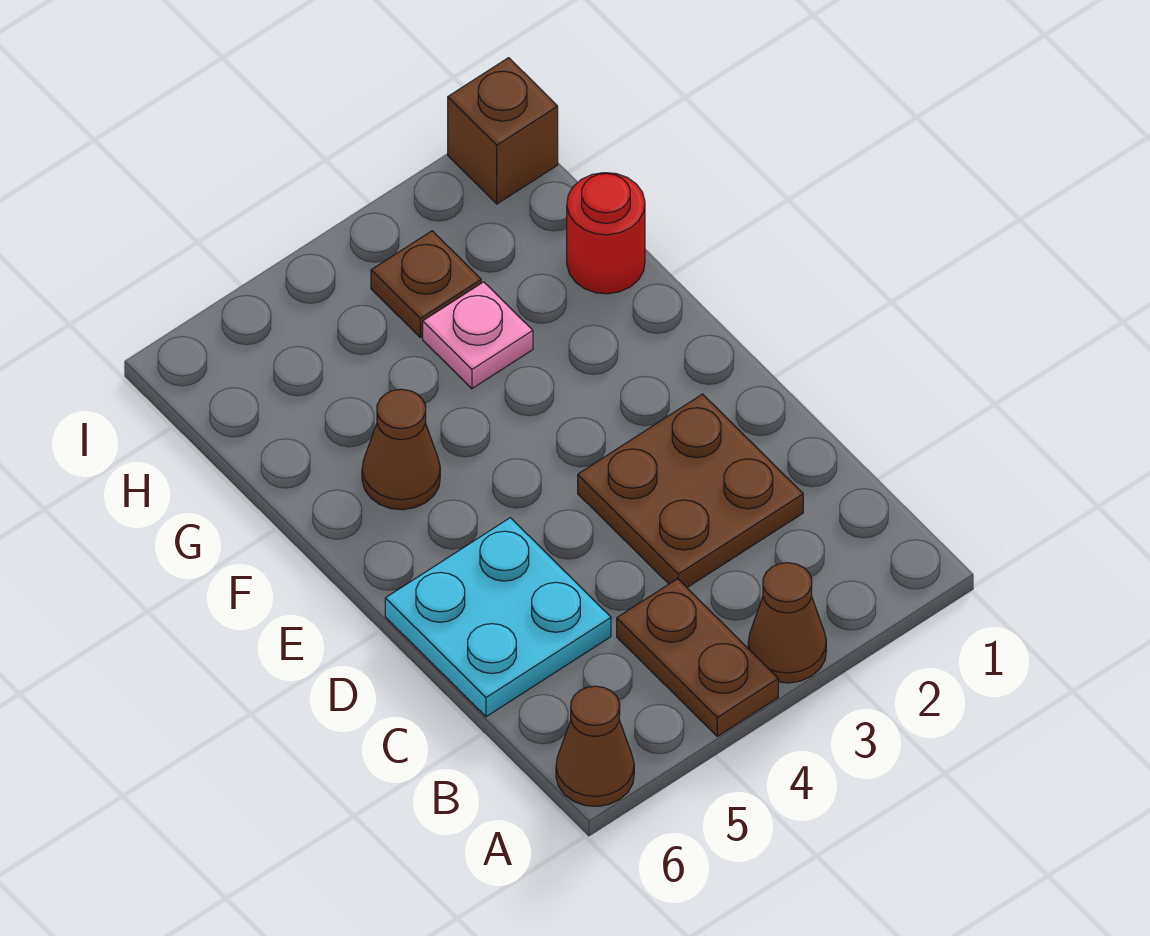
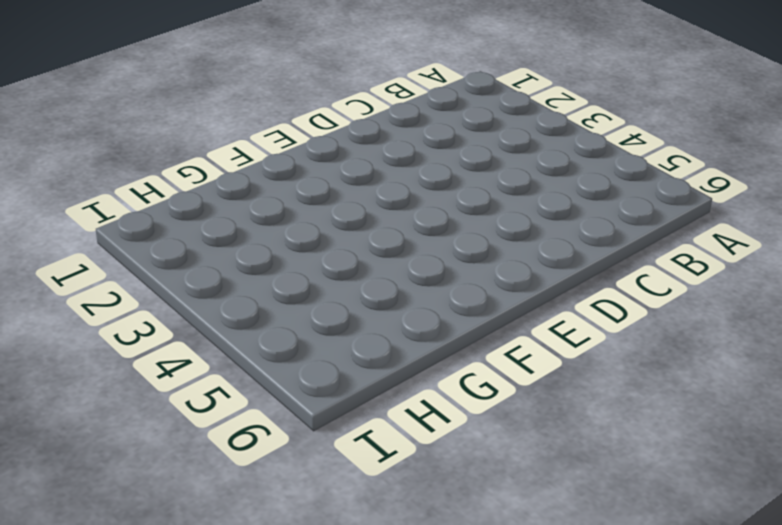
none -> brown cone A3 level 1
none -> brown plate A4:B4 level 1

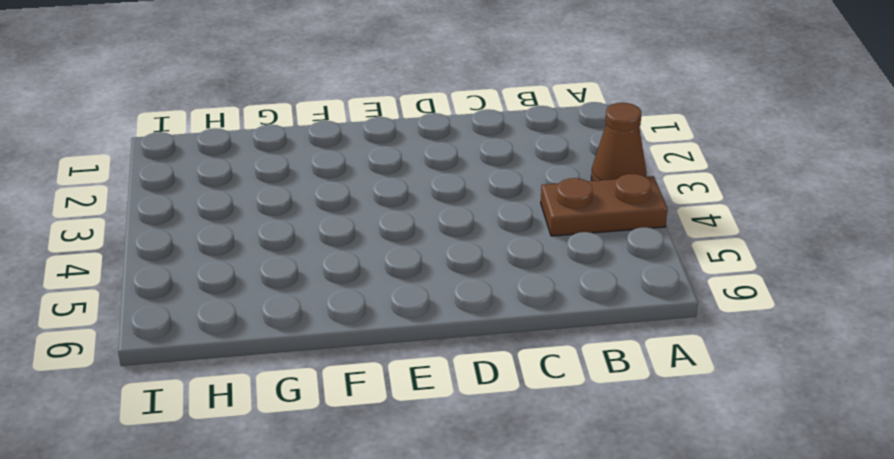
none -> brown cone A6 level 1
none -> brown plate C2:D3 level 1

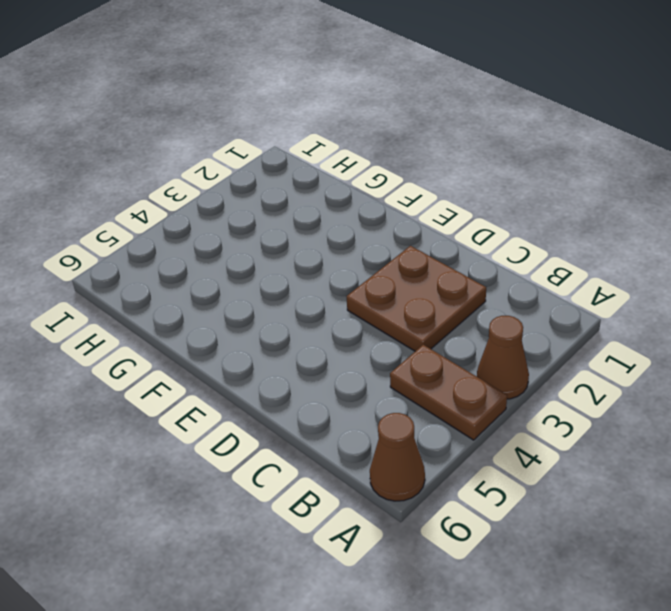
none -> cyan plate C5:D6 level 1
none -> brown cone F5 level 1

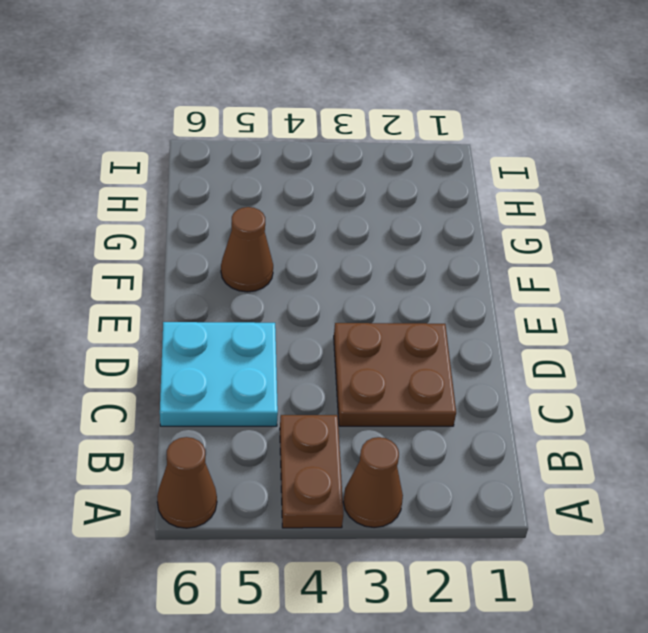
none -> red round brick G1 level 1
none -> pink plate G3 level 1

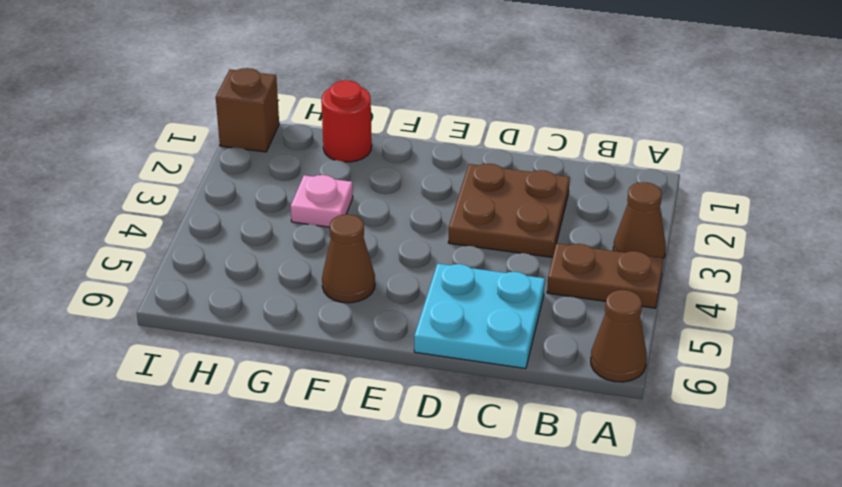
none -> brown plate H3 level 1

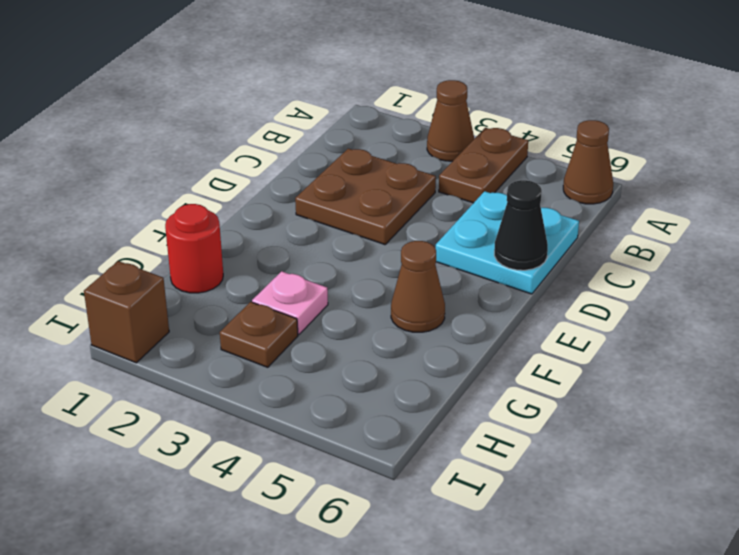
black cone D6 level 2 -> none

